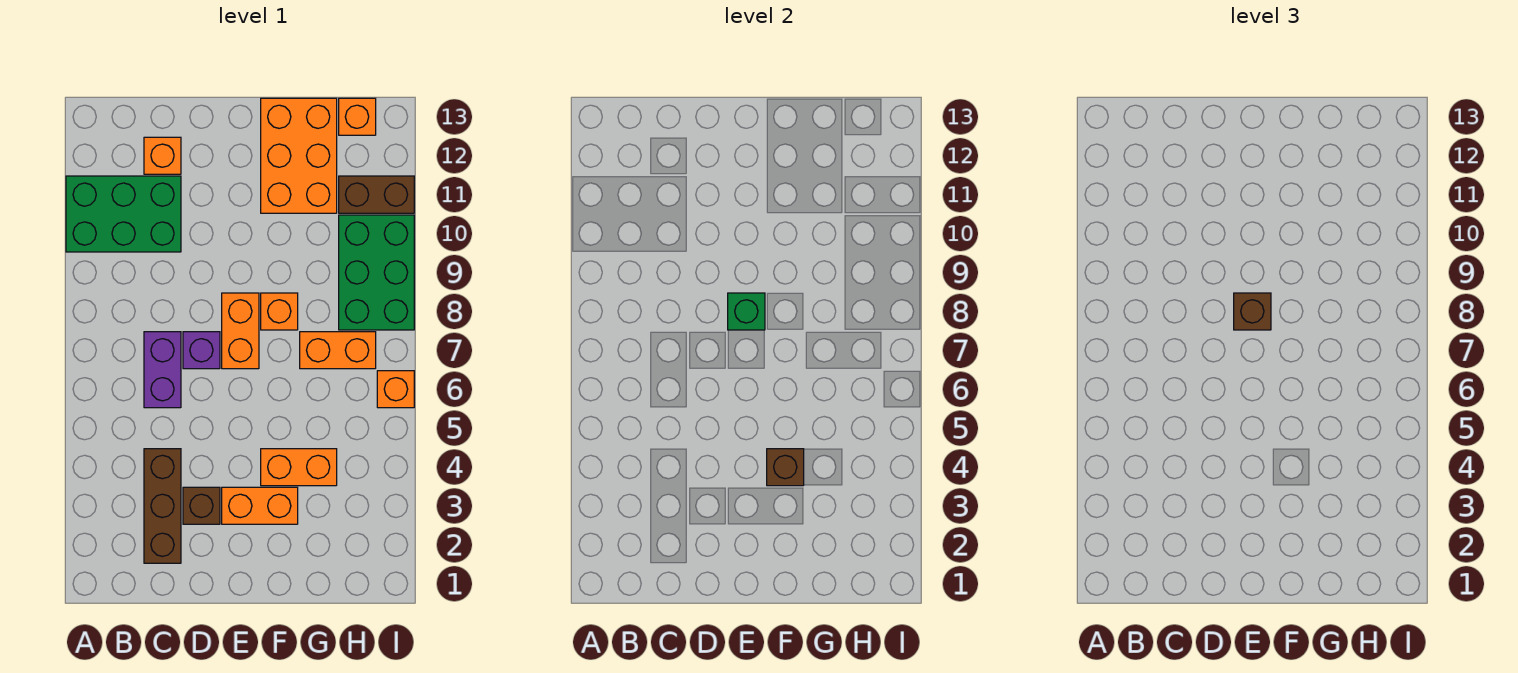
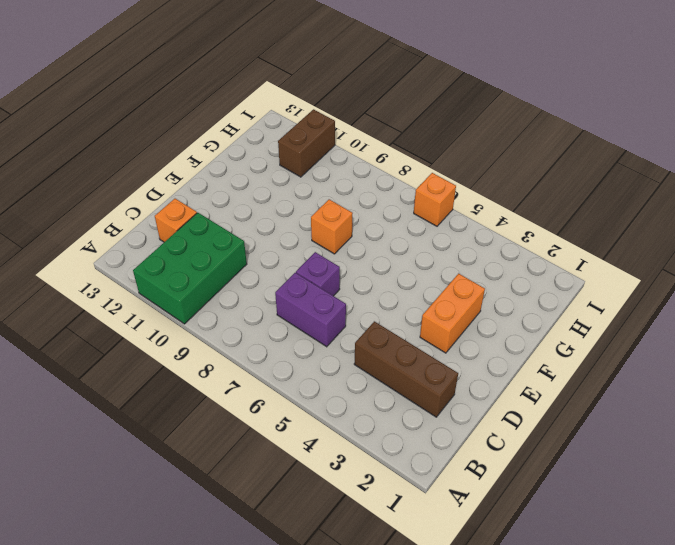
none -> brown brick D3 level 1
none -> orange brick E7:E8 level 1
none -> orange brick F4:G4 level 1

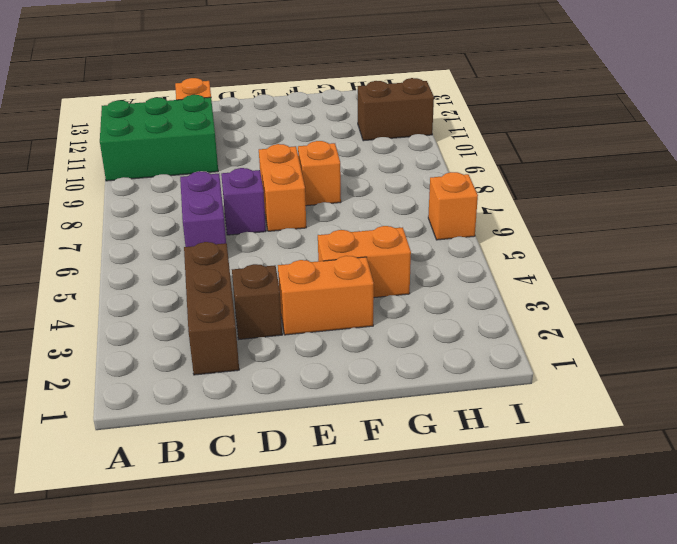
none -> orange brick F11:G13 level 1
none -> orange brick G7:H7 level 1
none -> green brick H8:I10 level 1

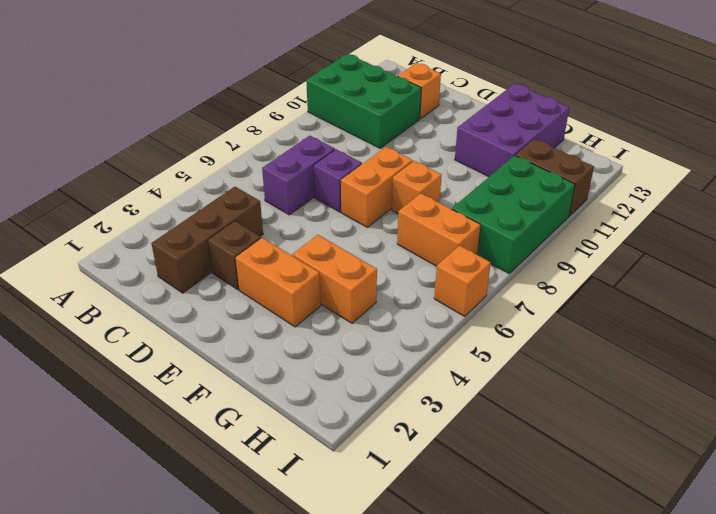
purple brick F11:G13 level 1 -> orange brick F11:G13 level 1
none -> orange brick H13 level 1
none -> green brick E8 level 2
none -> brown brick F4 level 2

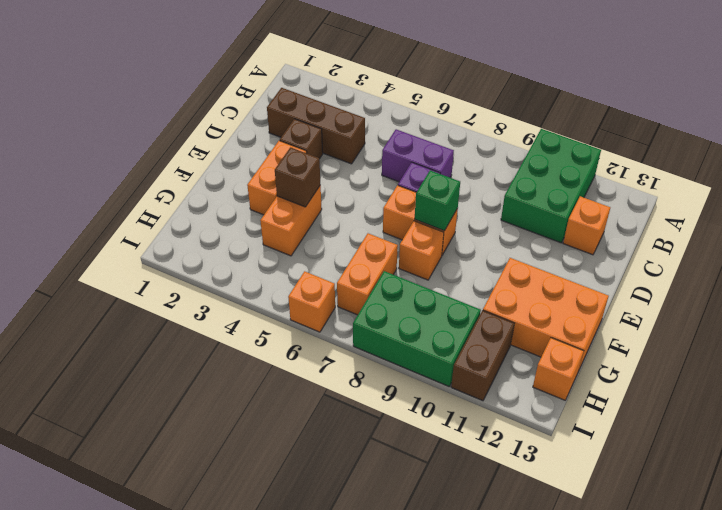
none -> brown brick E8 level 3

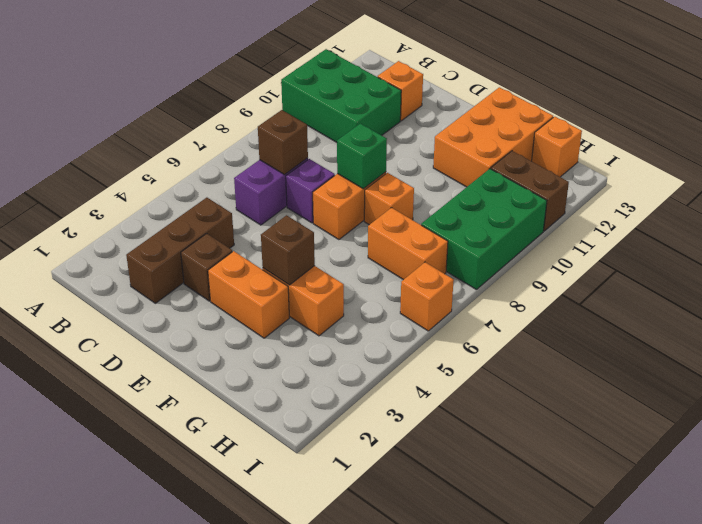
brown brick C7 level 2 -> brown brick E8 level 3

